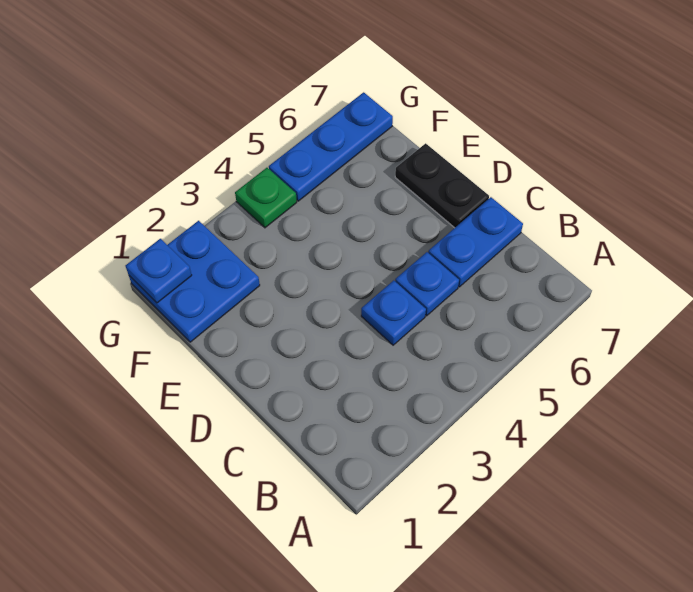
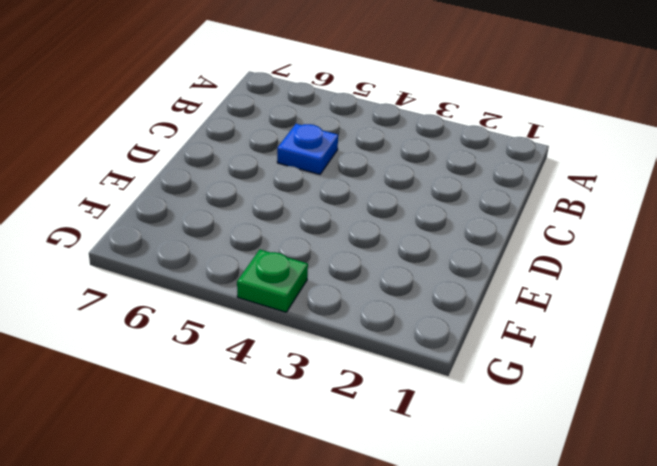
none -> blue plate C4 level 1
none -> blue plate C6:C7 level 1

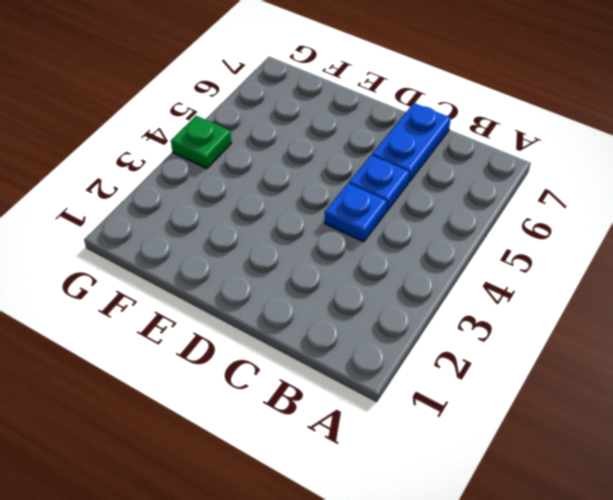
none -> black plate D7:E7 level 1
none -> blue plate F1:G2 level 1

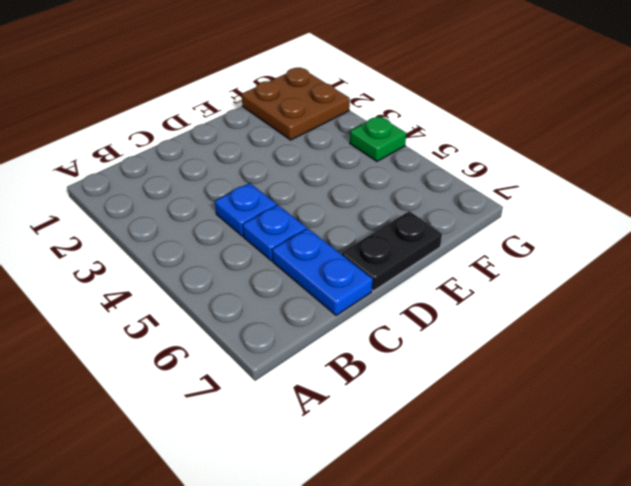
brown plate F1:G2 level 1 -> blue plate F1:G2 level 1
none -> blue plate G5:G7 level 1
none -> blue plate G1 level 2

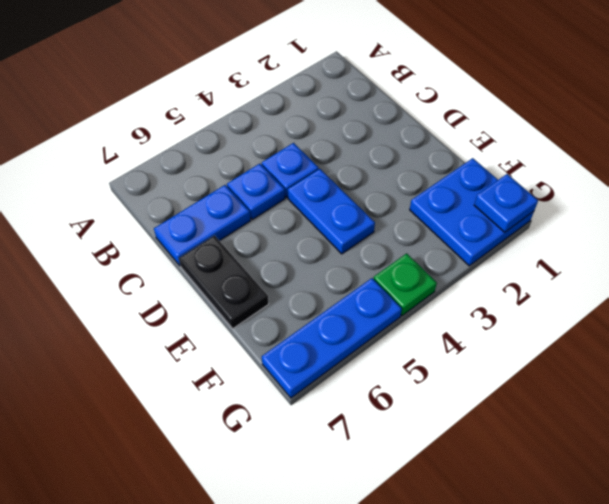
blue plate D4:E4 level 1 -> none

